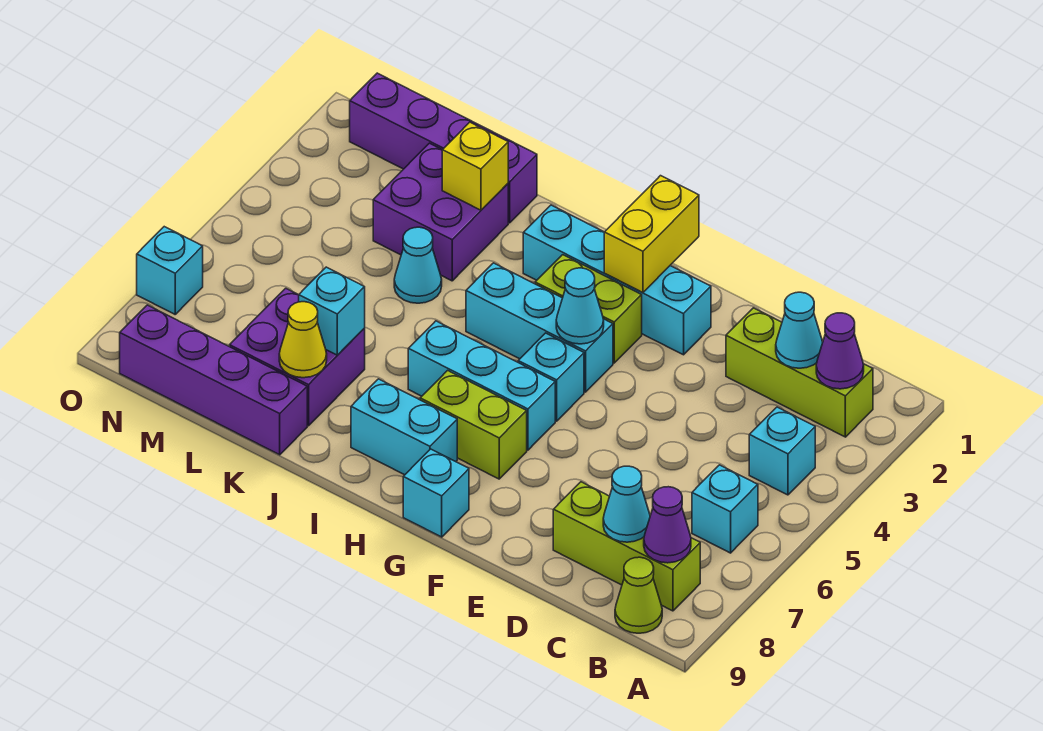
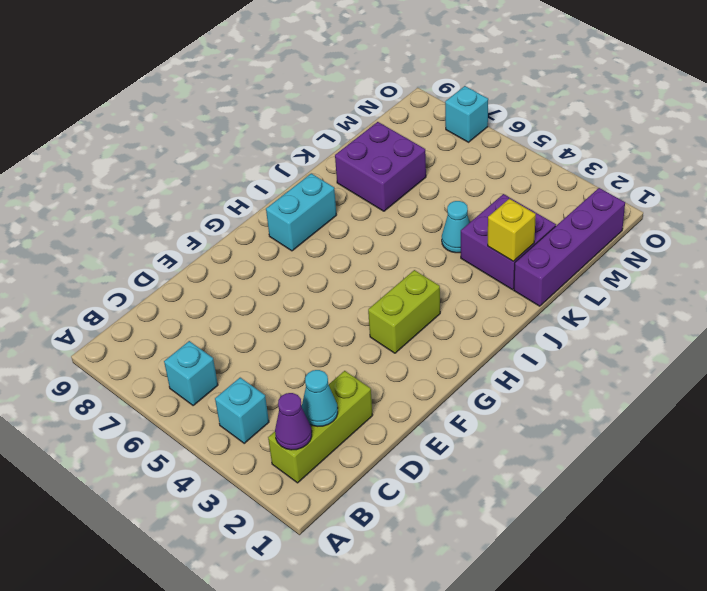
none -> lime brick B8:D8 level 1
none -> lime cone B9 level 1
none -> cyan brick F2:I2 level 1

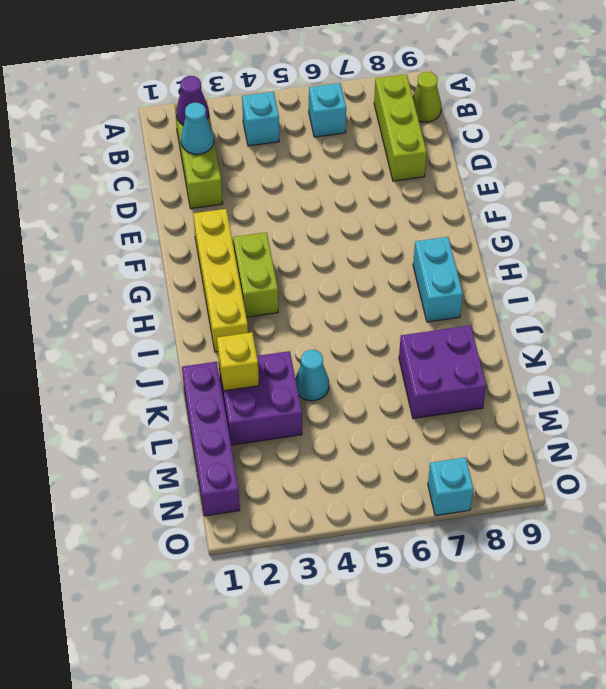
yellow brick F2:I2 level 1 -> cyan brick F2:I2 level 1
none -> cyan brick G4:I4 level 1
none -> cyan brick G5 level 1
none -> cyan brick G6:I6 level 1

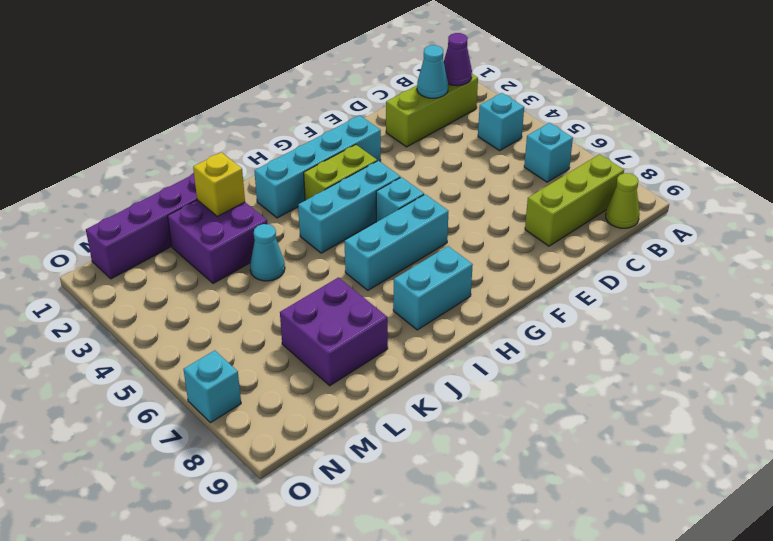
none -> lime brick G7:H7 level 1
none -> cyan brick G9 level 1
none -> purple brick K9:N9 level 1

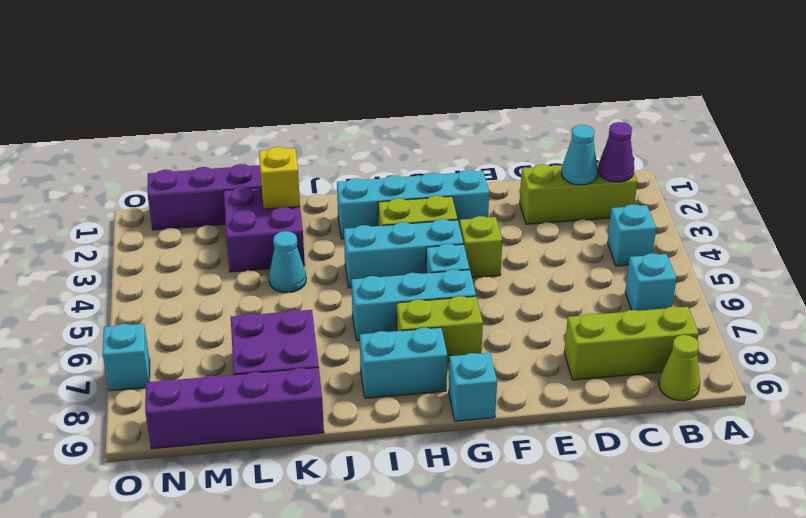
lime brick F4 level 1 -> none
none -> purple cone B8 level 2
none -> cyan cone C8 level 2
none -> yellow brick G1:G2 level 2

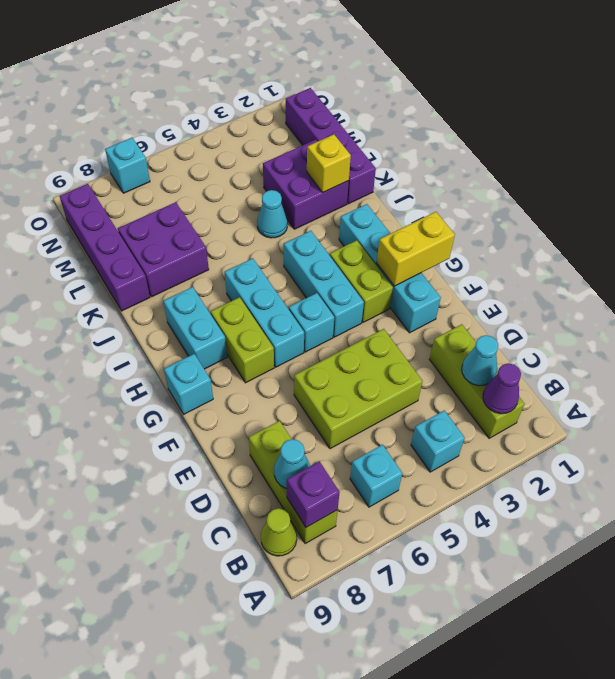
purple brick B8 level 2 -> purple cone B8 level 2
lime brick D4:E6 level 1 -> none
none -> cyan cone G4 level 2
none -> cyan brick K7 level 2
none -> yellow cone K8 level 2

